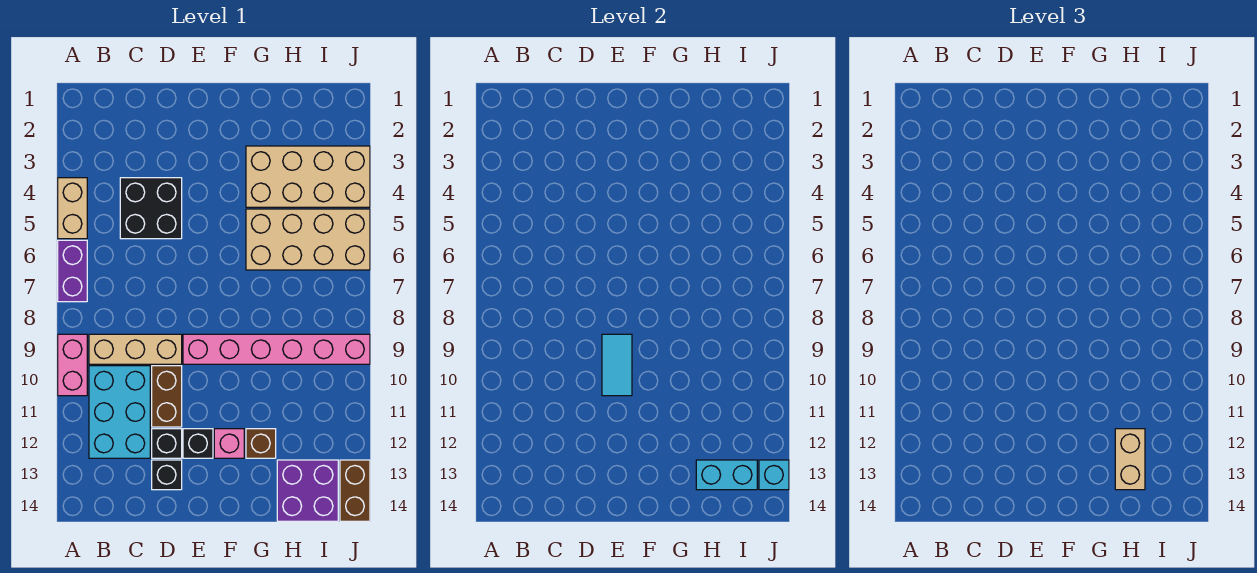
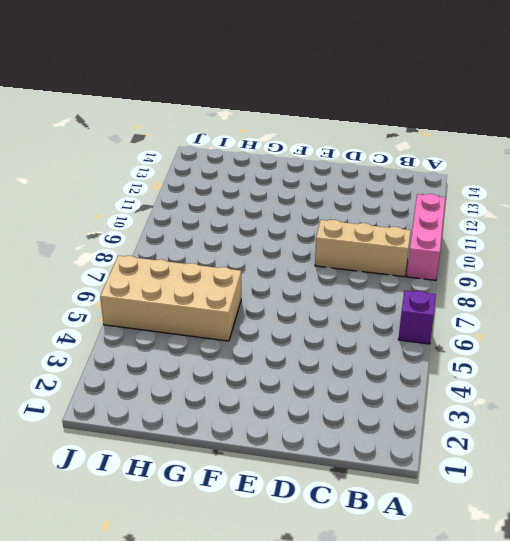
purple brick A6 level 1 -> purple brick A6:A7 level 1
pink brick A9:A11 level 1 -> pink brick A9:A10 level 1
none -> tan brick A4:A5 level 1
none -> cyan brick B10:C12 level 1
none -> black brick C4:D5 level 1

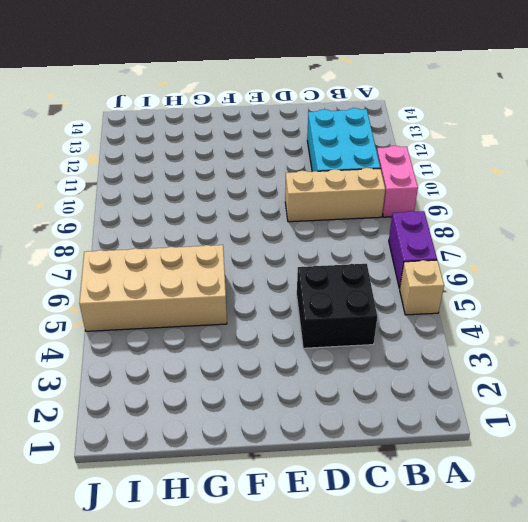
tan brick A5 level 1 -> tan brick A4:A5 level 1
none -> brown brick D10:D11 level 1
none -> black brick D12 level 1
none -> black brick D13 level 1

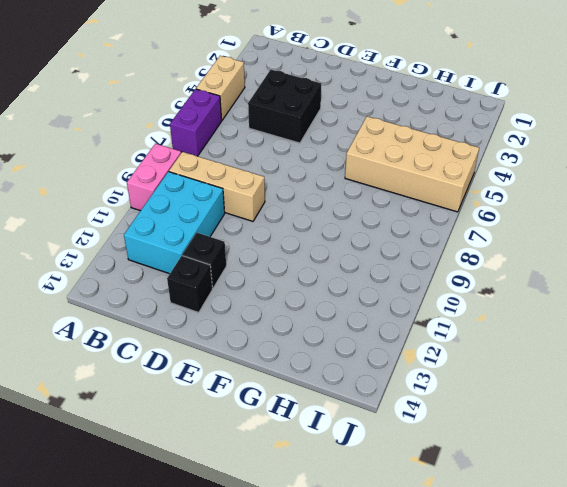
none -> brown brick D10:D11 level 1
none -> pink brick E9:J9 level 1
none -> black brick E12 level 1

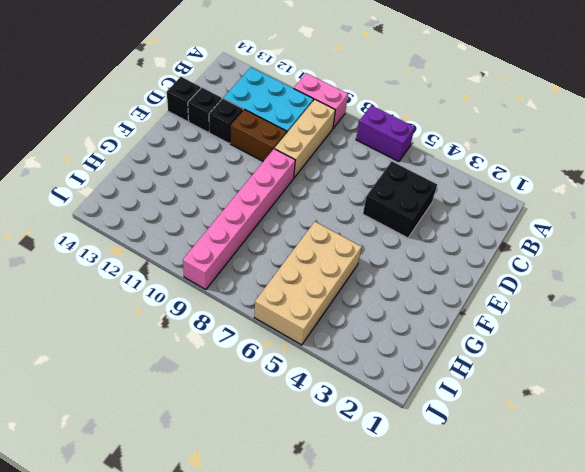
black brick D14 level 1 -> black brick E12 level 1
none -> tan brick A4:A5 level 1
none -> pink brick F12 level 1
none -> tan brick G3:J4 level 1

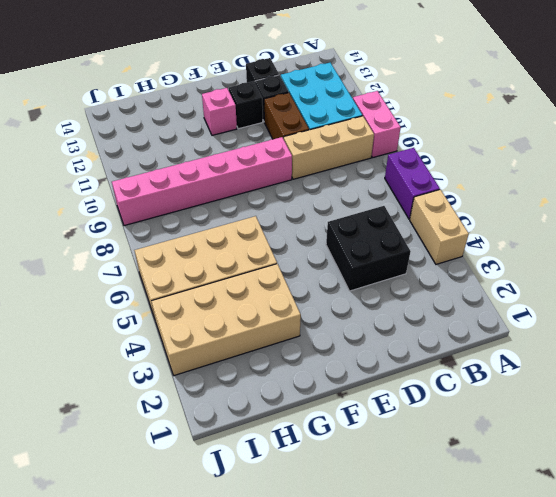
none -> brown brick G12 level 1
none -> purple brick H13:I14 level 1
none -> brown brick J13:J14 level 1

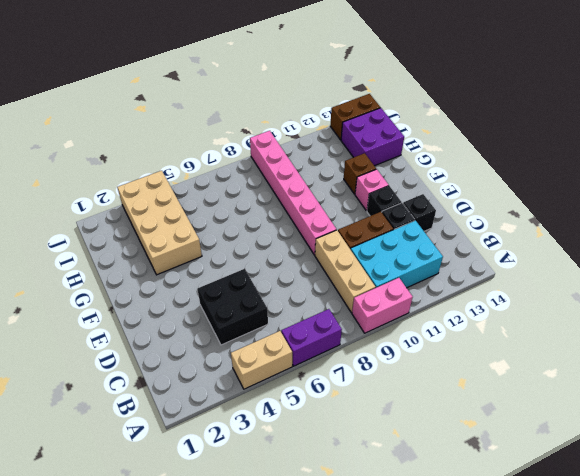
none -> tan brick G5:J6 level 1
none -> cyan tile E9:E10 level 2
none -> cyan brick H13:I13 level 2

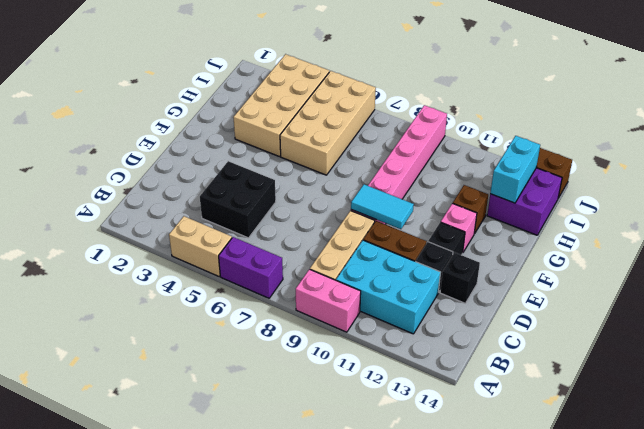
none -> cyan brick J13 level 2
none -> tan brick H12:H13 level 3

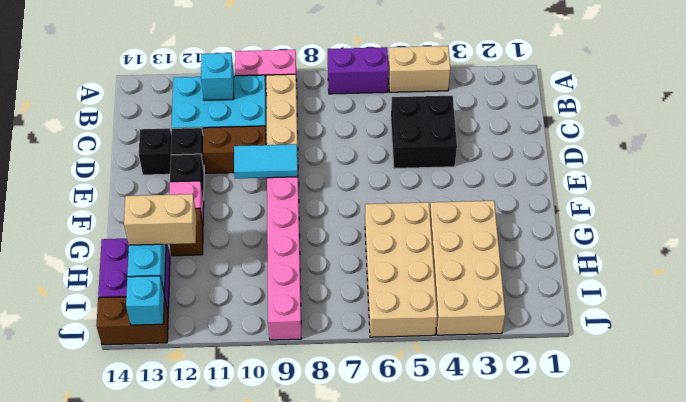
cyan brick B11 level 2 -> none

